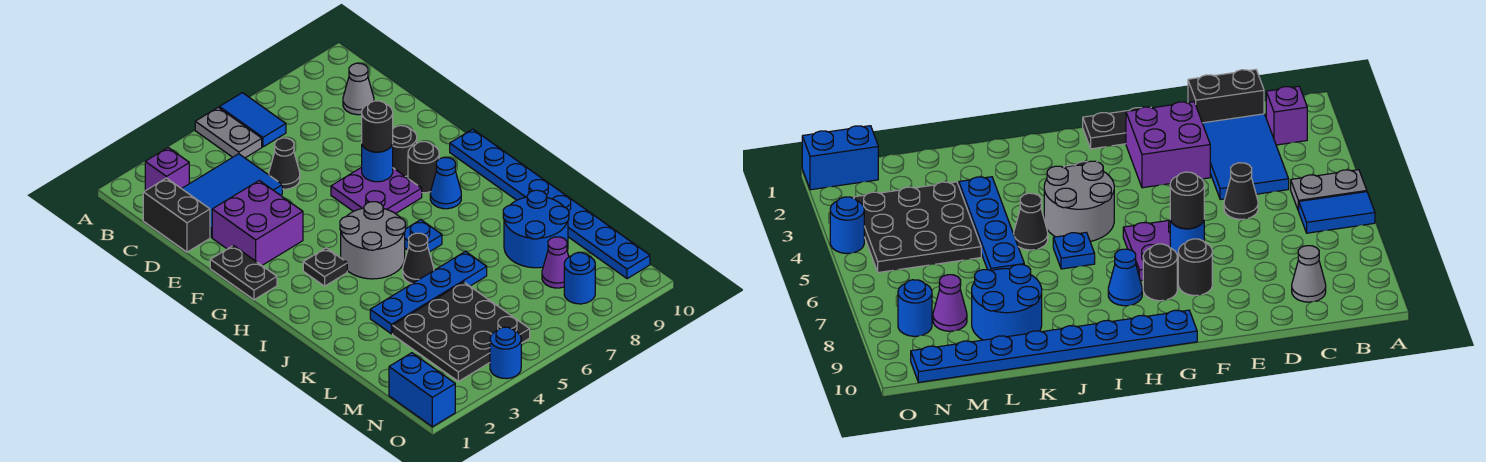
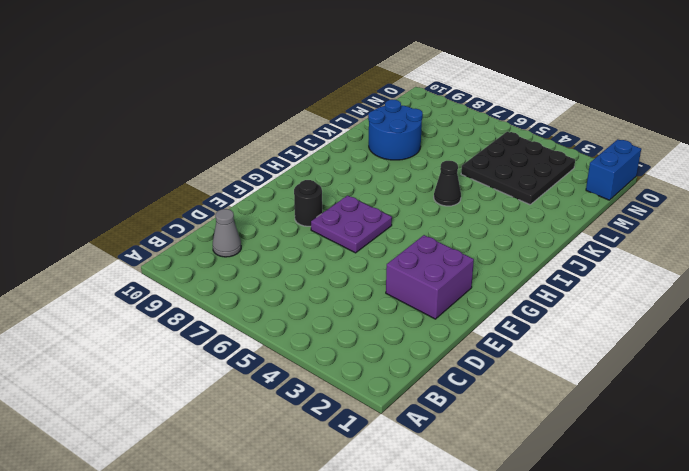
none -> grey plate A5:B5 level 1
none -> blue tile A6:B6 level 1
none -> purple brick B2 level 1

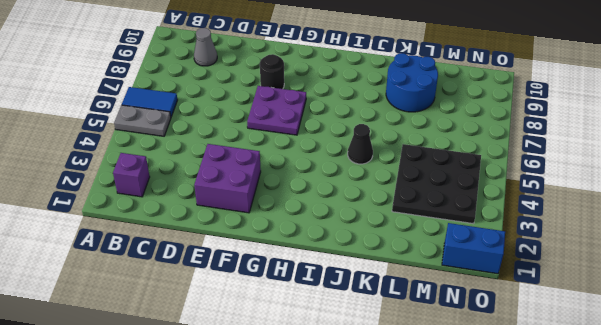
none -> black brick C1:D1 level 1
none -> blue tile C2:D4 level 1
none -> black cone D5 level 1

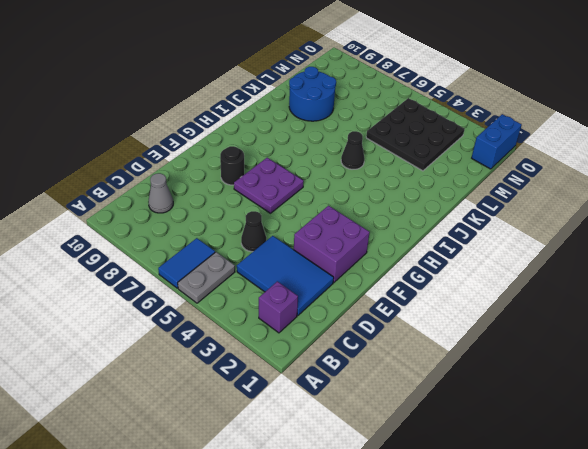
none -> black brick C1:D1 level 1
none -> black plate F1:G1 level 1
none -> black round brick G8 level 1

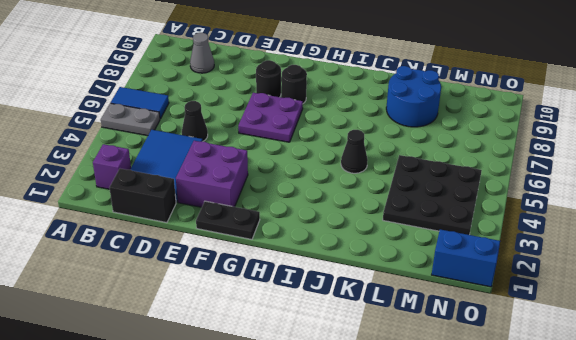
none -> blue plate G10:N10 level 1
none -> black plate H3 level 1
none -> grey round brick H4:I5 level 1

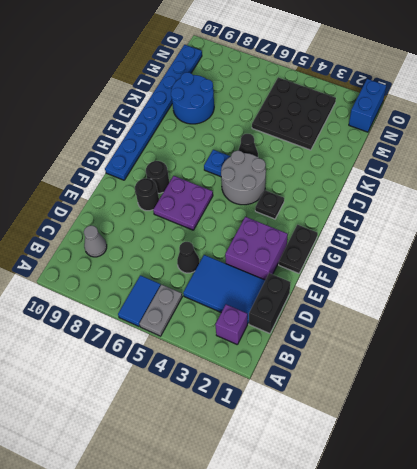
none -> blue cone H8 level 1
none -> blue plate K3:K6 level 1
none -> purple cone M8 level 1

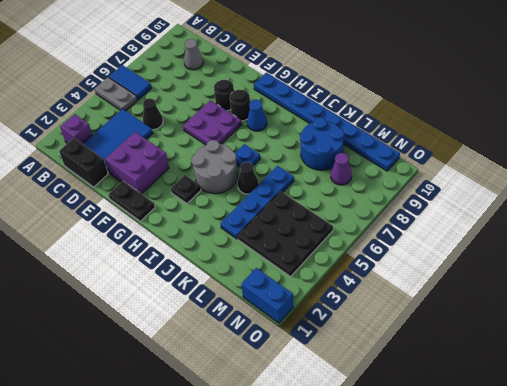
none -> blue round brick N8 level 1
none -> blue round brick O4 level 1
none -> blue round brick F7 level 2

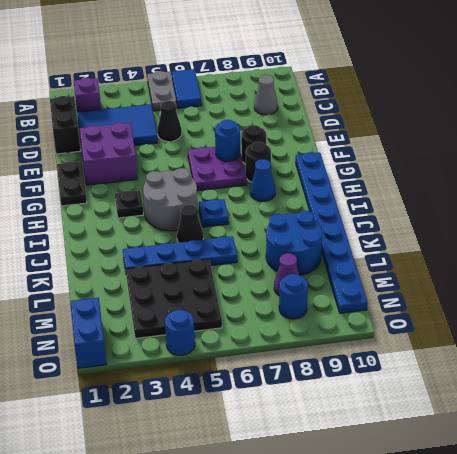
none -> black round brick F7 level 3

